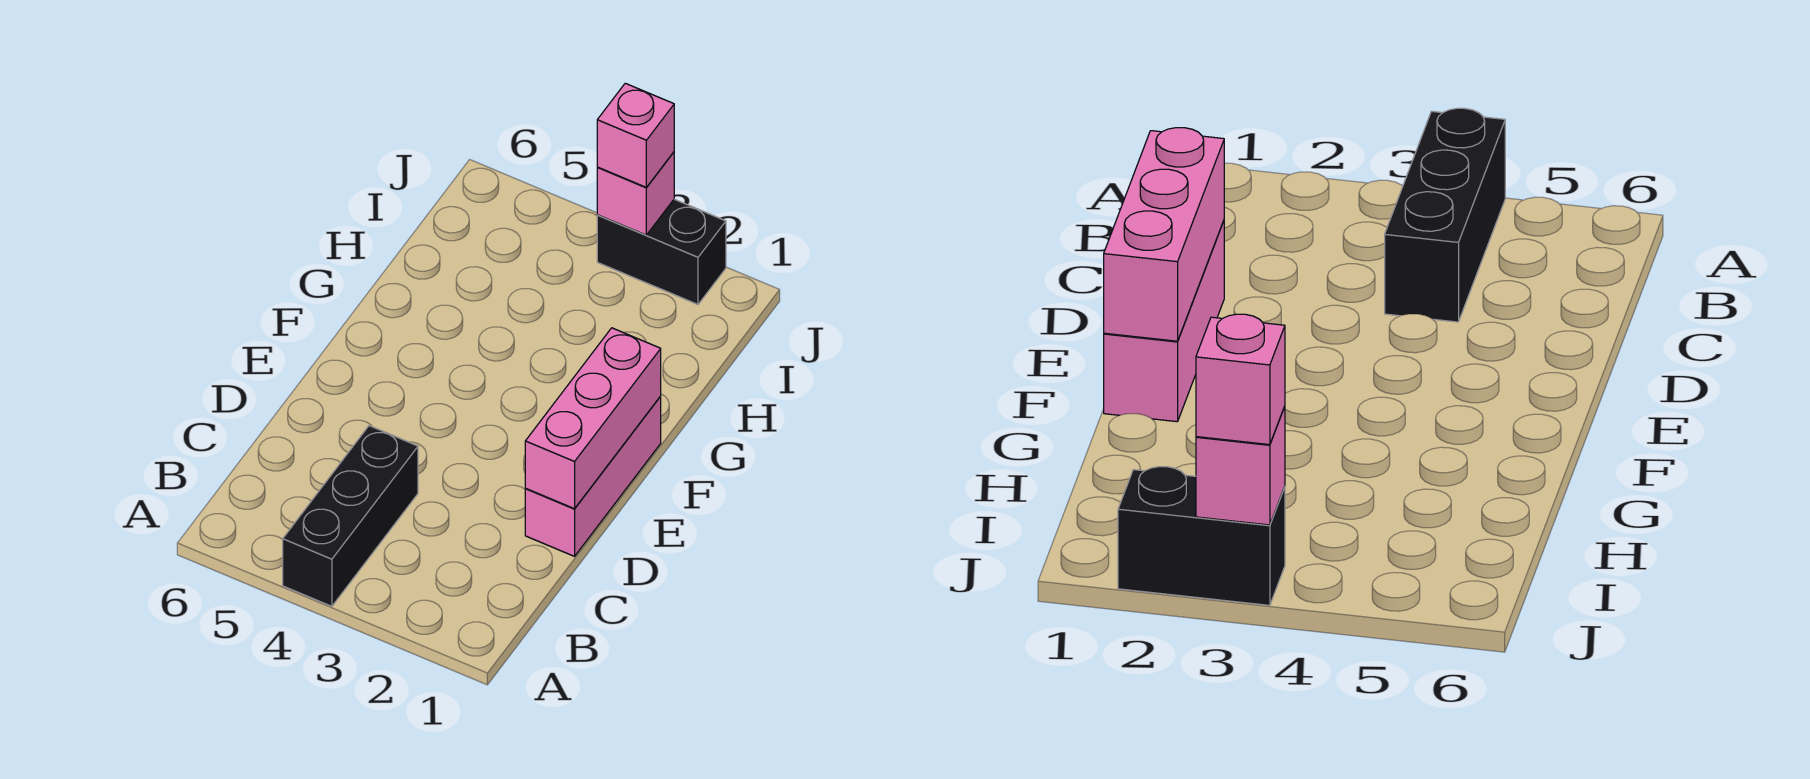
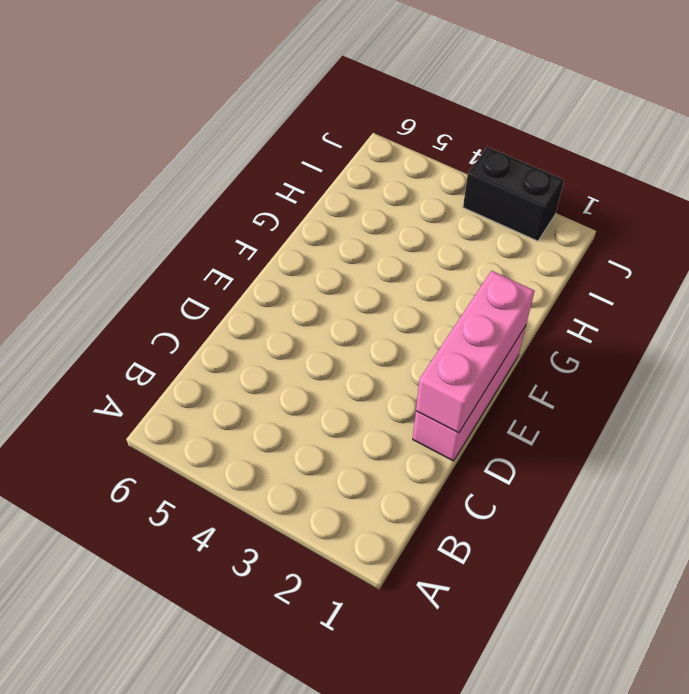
none -> black brick A4:C4 level 1
none -> pink brick J3 level 2

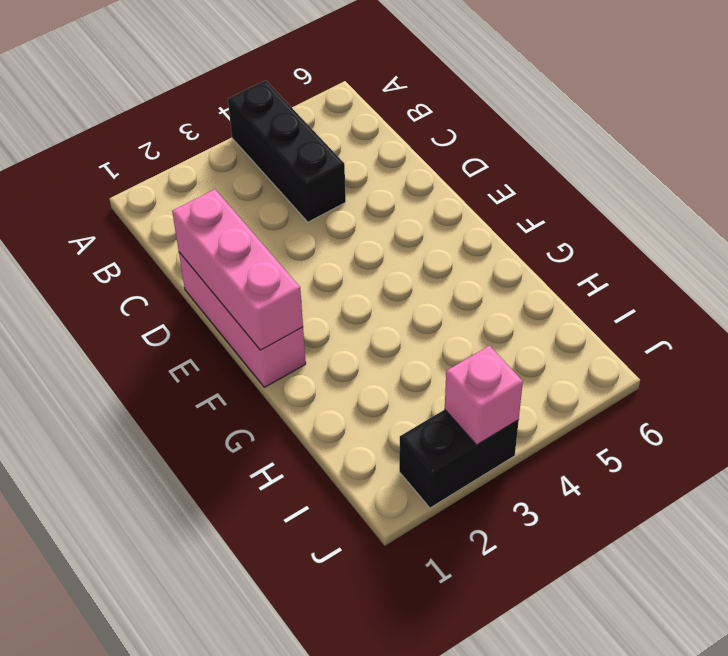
none -> pink brick J3 level 3

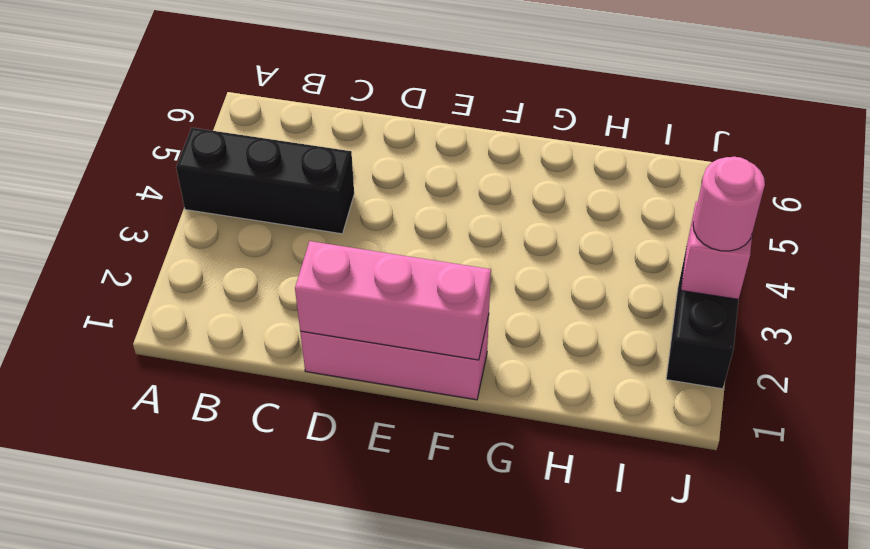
pink round brick J3 level 3 -> pink brick J3 level 3

